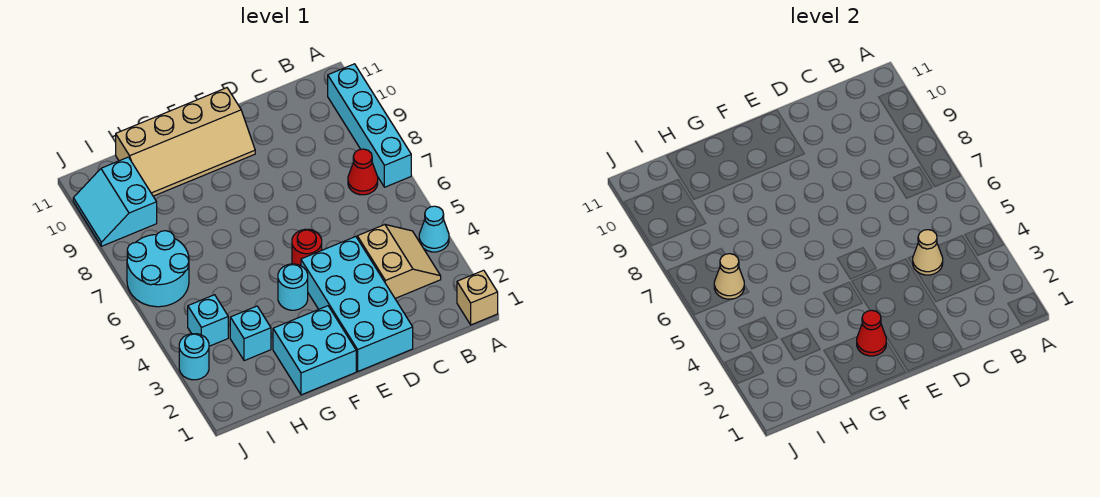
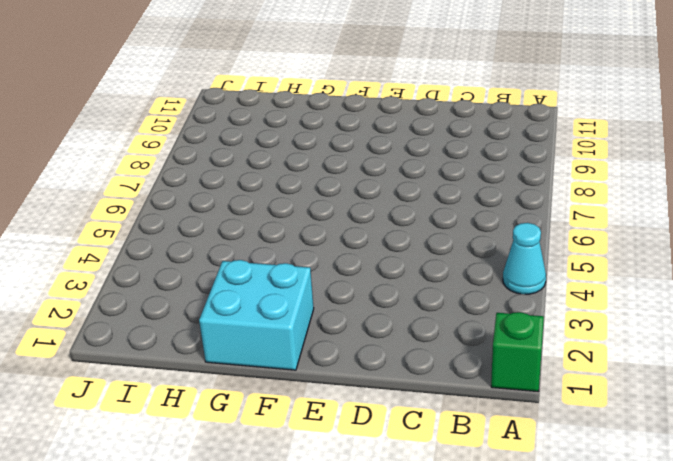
green brick A1 level 1 -> tan brick A1 level 1
none -> cyan brick A7:A10 level 1
none -> tan slope B3:C4 level 1 top C
none -> red cone B7 level 1

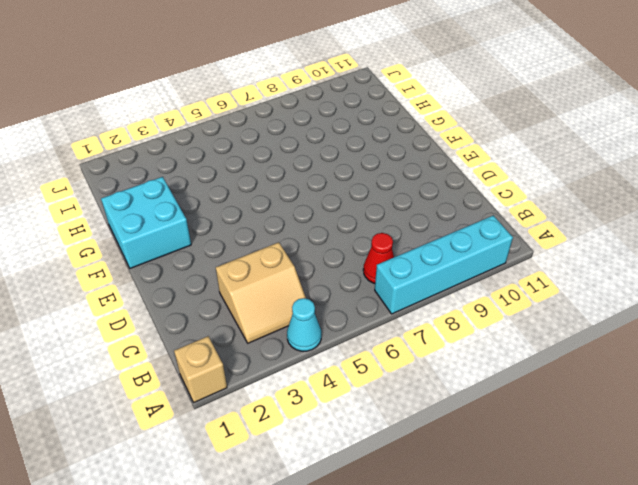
none -> cyan brick D1:E4 level 1
none -> red round brick E5 level 1
none -> tan slope E10:H11 level 1 top 11

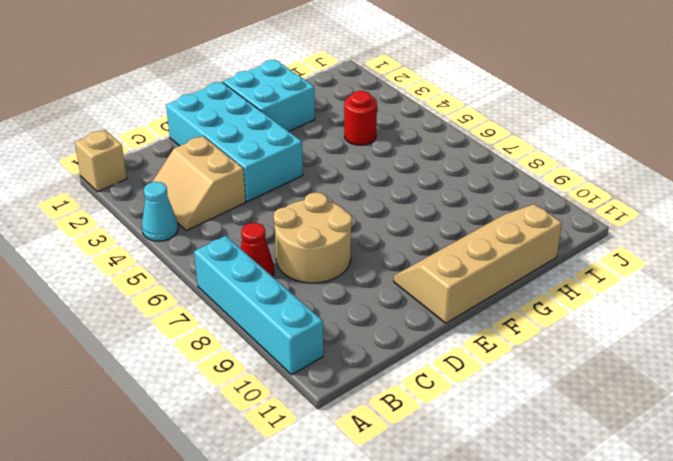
tan round brick C7:D8 level 1 -> none
red round brick H4 level 1 -> red round brick E5 level 1
none -> cyan round brick F4 level 1
none -> cyan brick H3 level 1
none -> cyan brick I4 level 1

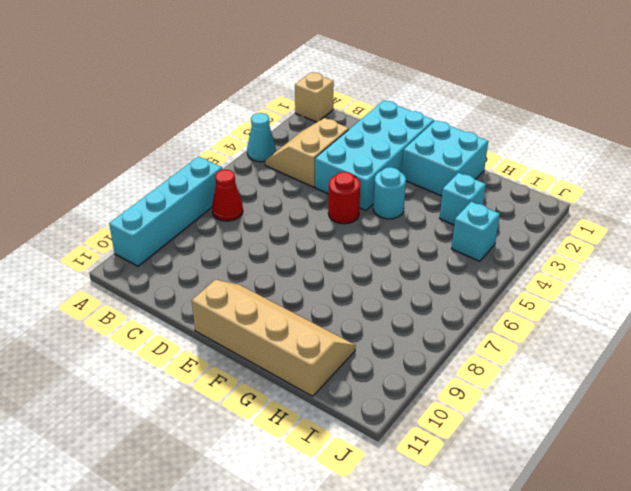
none -> cyan round brick I6:J7 level 1
none -> cyan slope I9:J10 level 1 top I
none -> cyan round brick J3 level 1

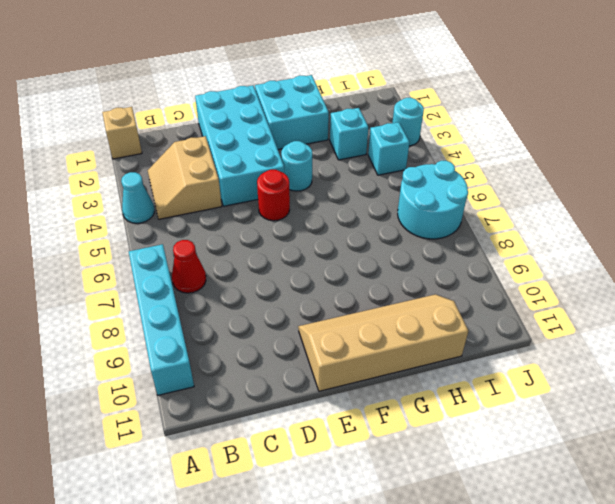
none -> cyan slope I9:J10 level 1 top I
none -> tan cone C4 level 2
none -> red cone F2 level 2

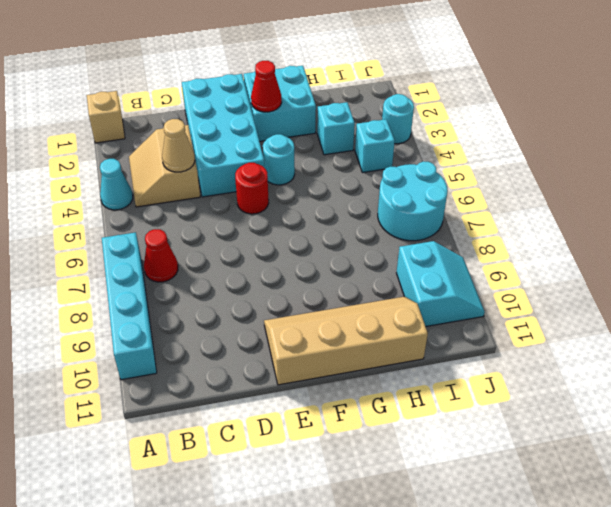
none -> tan cone I6 level 2

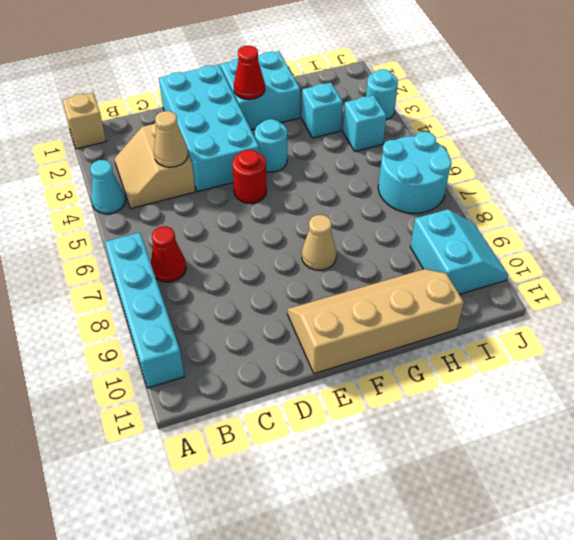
tan cone F8 level 1 -> tan cone I6 level 2

